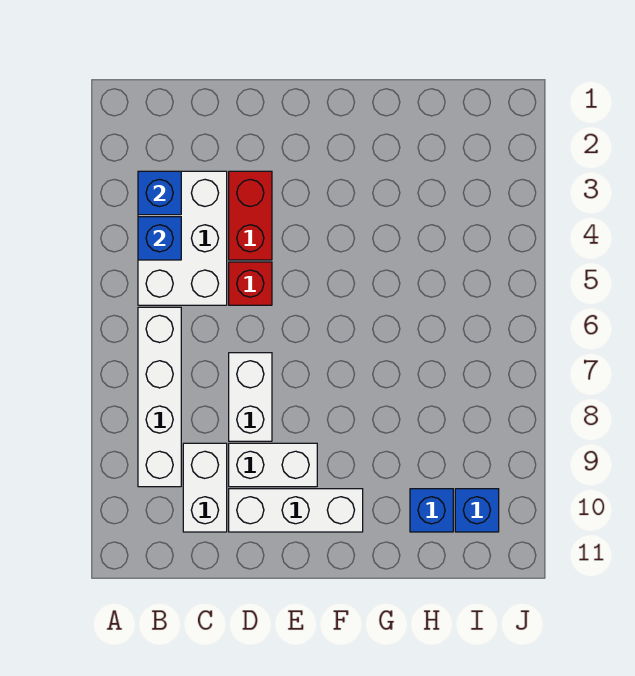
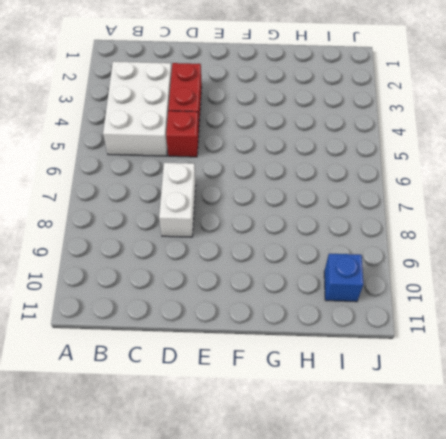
none -> white brick B6:B9 level 1
none -> white brick C9:C10 level 1
none -> white brick D9:E9 level 1

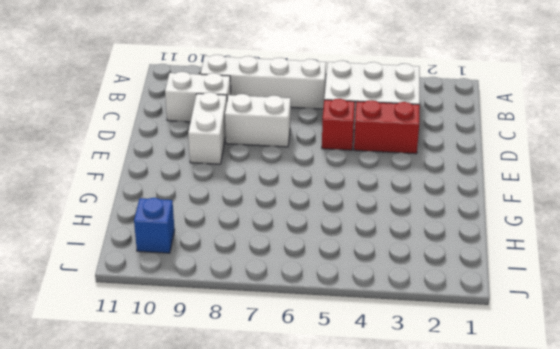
none -> white brick D10:F10 level 1
none -> blue brick H10 level 1
none -> blue brick B3 level 2

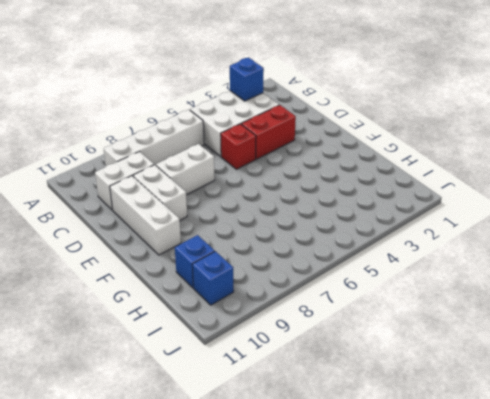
none -> blue brick B4 level 2

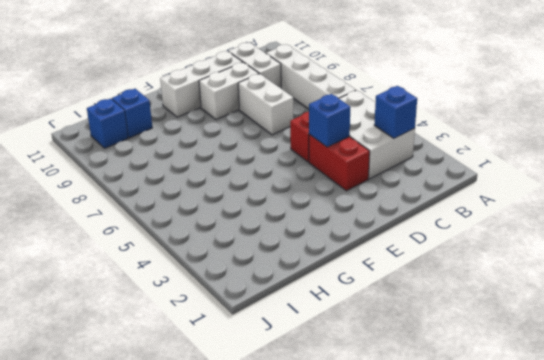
blue brick D4 level 2 -> blue brick B4 level 2

